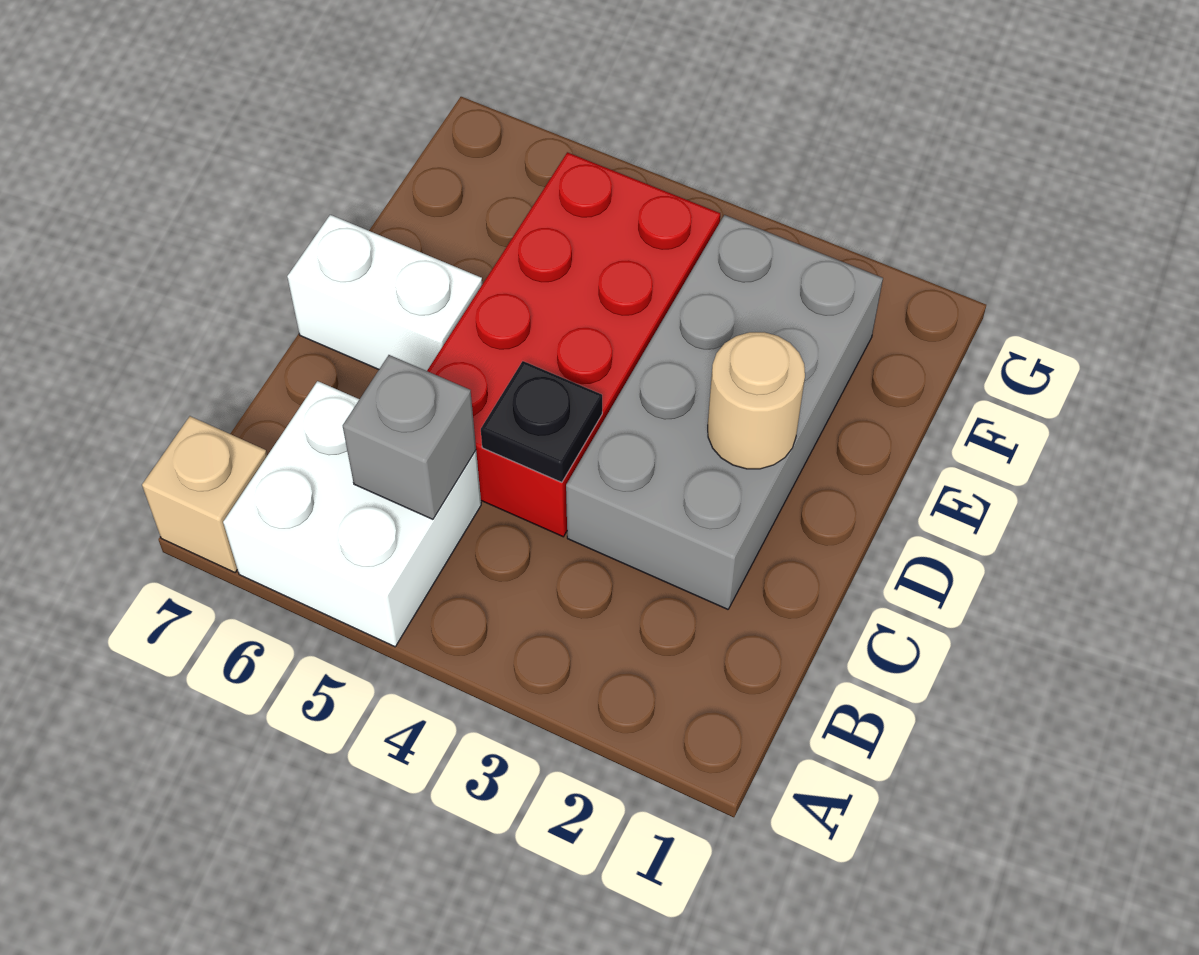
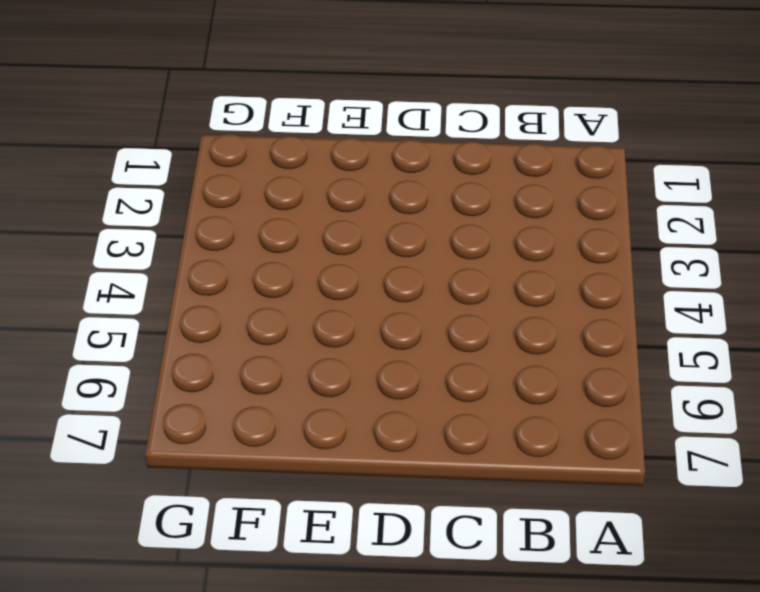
none -> white brick A5:B6 level 1
none -> tan brick A7 level 1

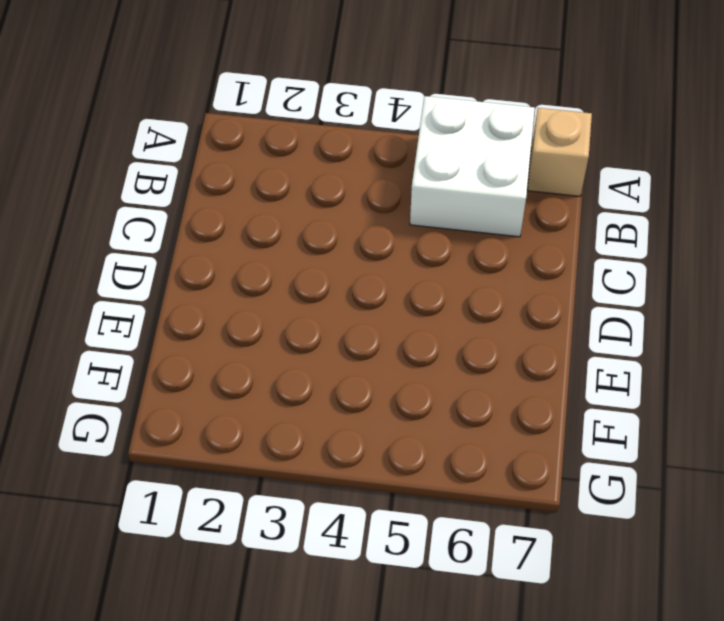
none -> grey brick C2:F3 level 1
none -> red brick C4:F5 level 1

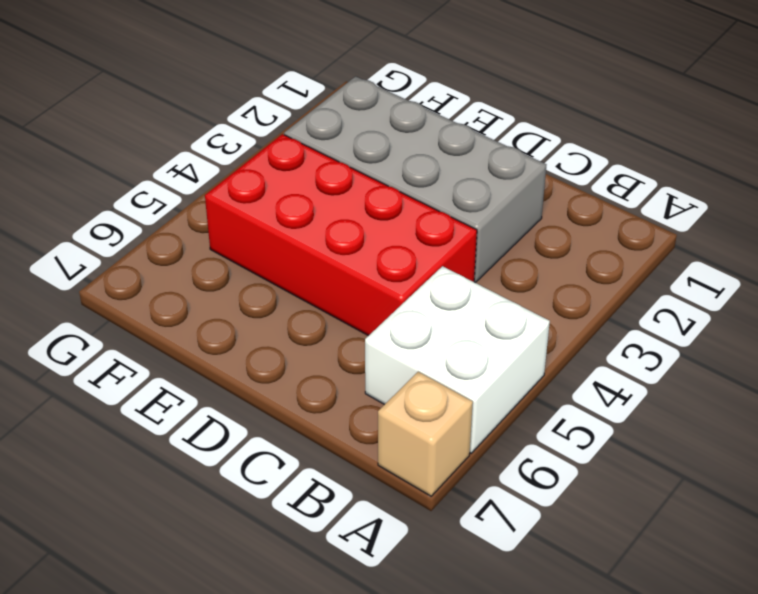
none -> white brick D6:D7 level 1
none -> grey brick B5 level 2

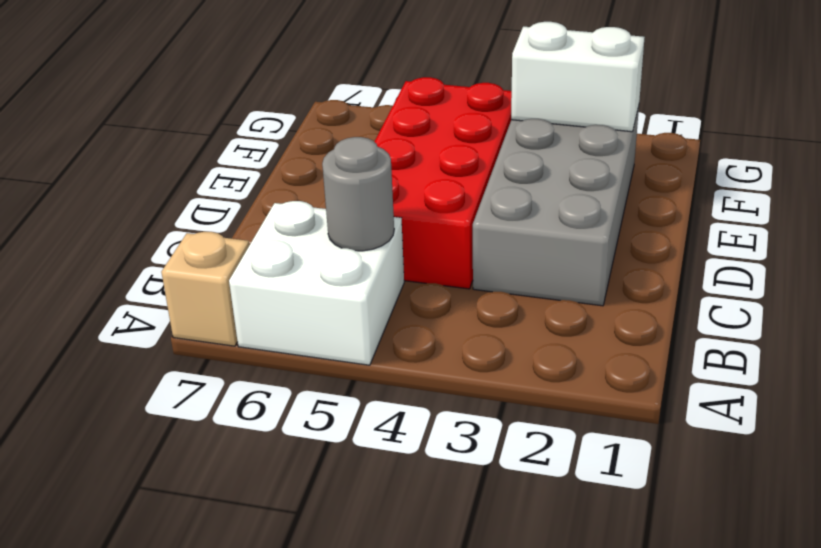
grey round brick B5 level 2 -> grey brick B5 level 2
white brick F2:F3 level 2 -> white brick D6:D7 level 1
none -> black plate C4 level 2
none -> tan round brick D2 level 2

